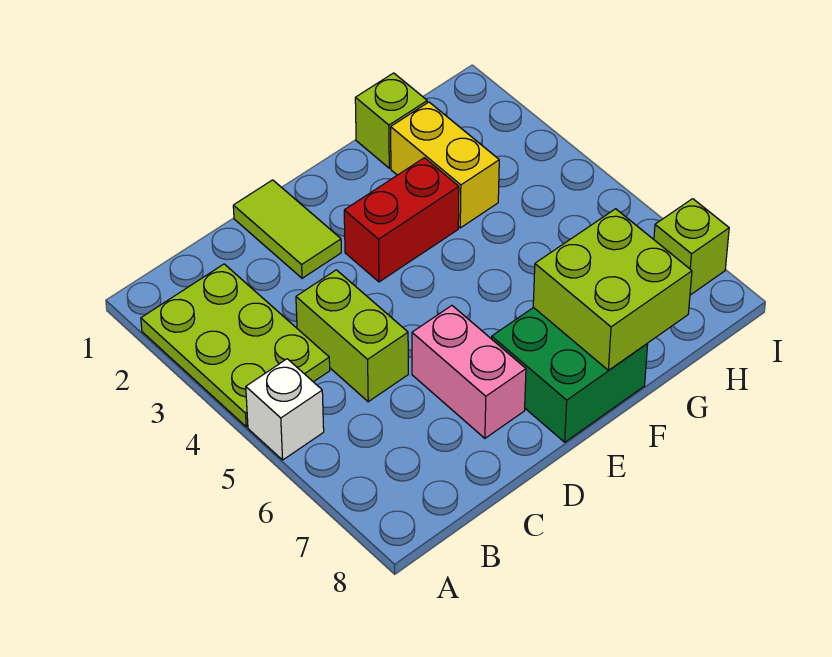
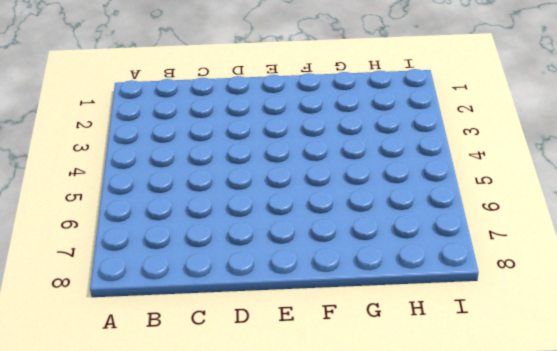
none -> lime plate A2:B4 level 1
none -> white brick A5 level 1

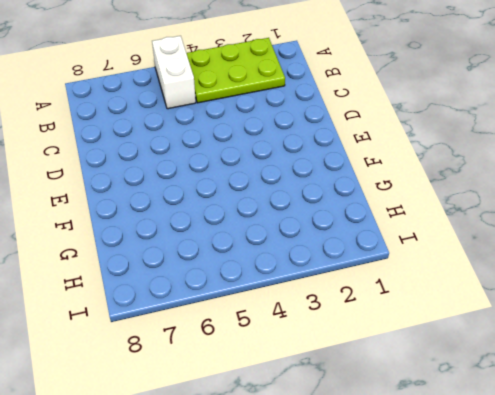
white brick A5:B5 level 1 -> white brick A5 level 1
none -> lime brick C4:C5 level 1
none -> lime tile D1:D2 level 1

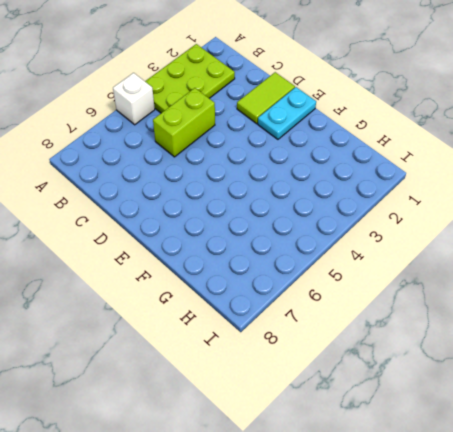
cyan plate E1:E2 level 1 -> none
none -> pink brick D6:D7 level 1
none -> red brick E3:F3 level 1

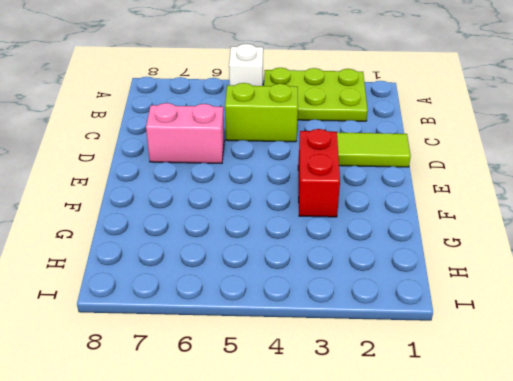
none -> green brick E7:F8 level 1
none -> lime brick G1 level 1

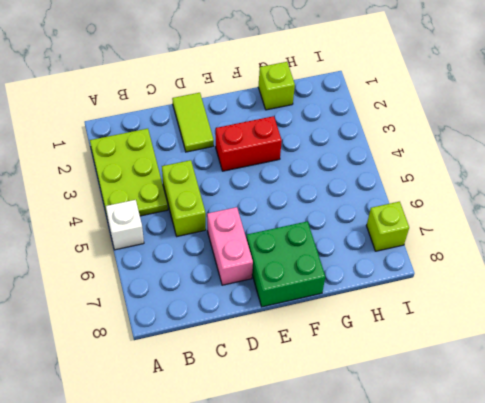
none -> yellow brick G2:G3 level 1
none -> lime brick F7:G8 level 2

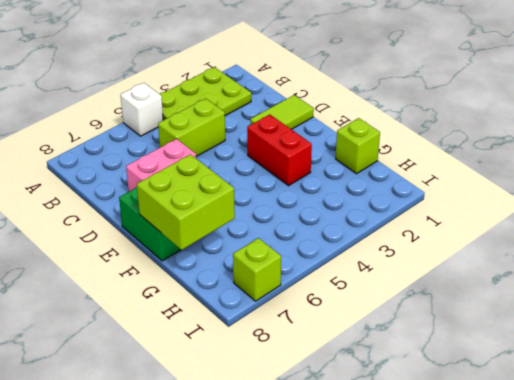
none -> yellow brick G2:G3 level 1

